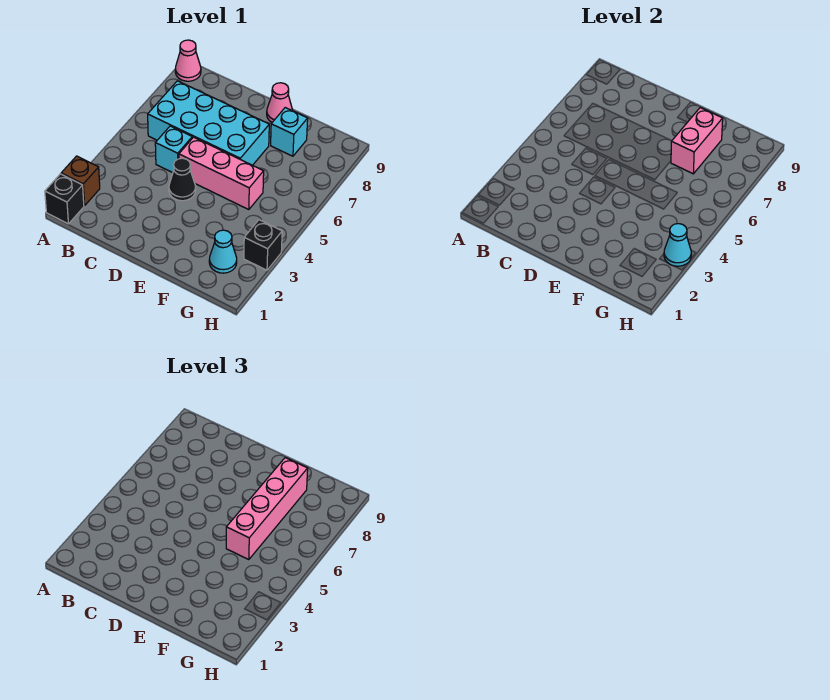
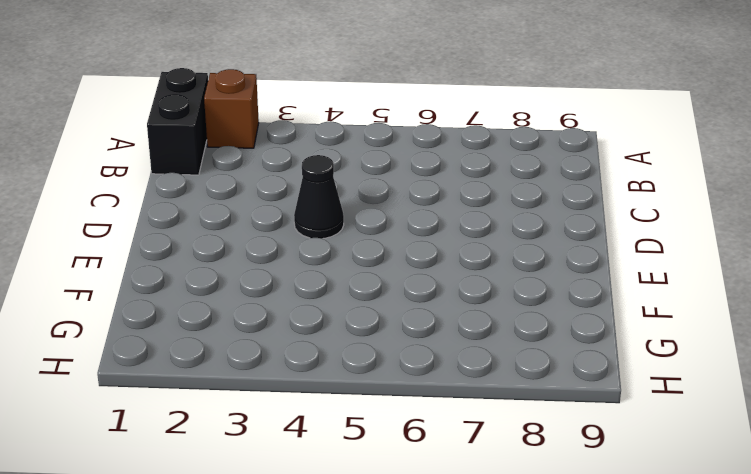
black brick A1:B1 level 1 -> black brick A1 level 1
none -> pink cone A9 level 1
none -> cyan brick B6:E7 level 1
none -> cyan brick C5 level 1

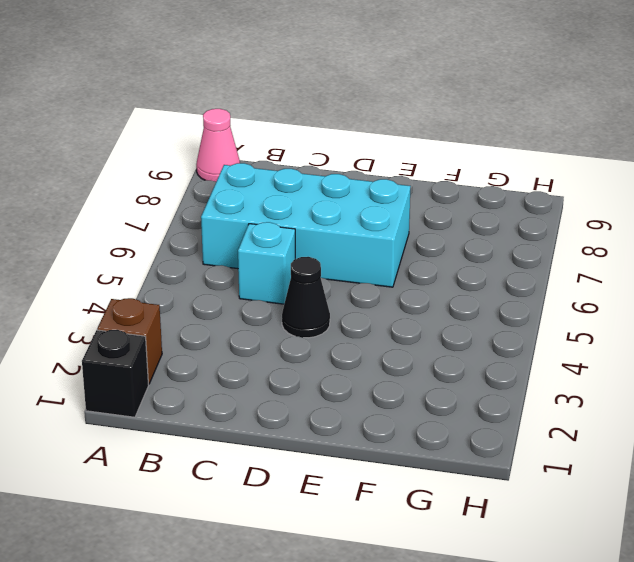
none -> pink brick D5:F5 level 1
none -> pink cone E9 level 1
none -> cyan brick F8 level 1

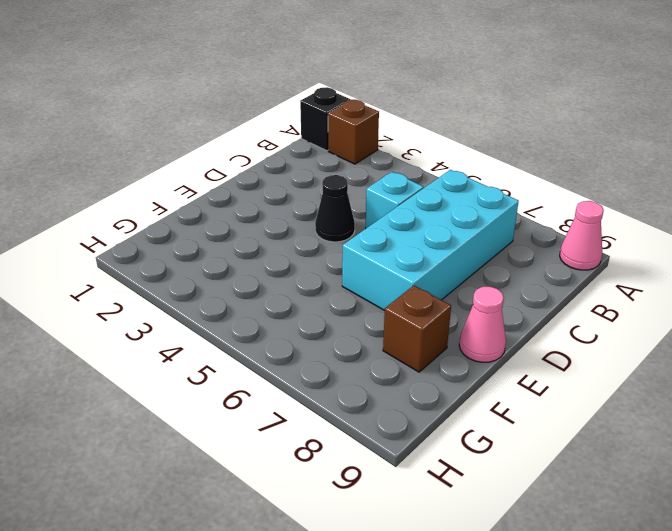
brown brick F8 level 1 -> cyan brick F8 level 1
none -> pink brick D5:F5 level 1
none -> cyan cone G2 level 1
none -> black brick H3 level 1

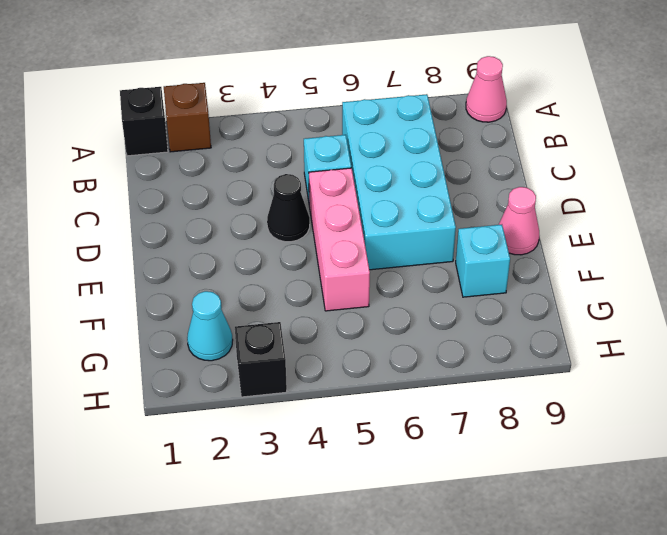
none -> pink brick F7:F8 level 2
none -> cyan cone H3 level 2
none -> pink brick F5:F8 level 3

